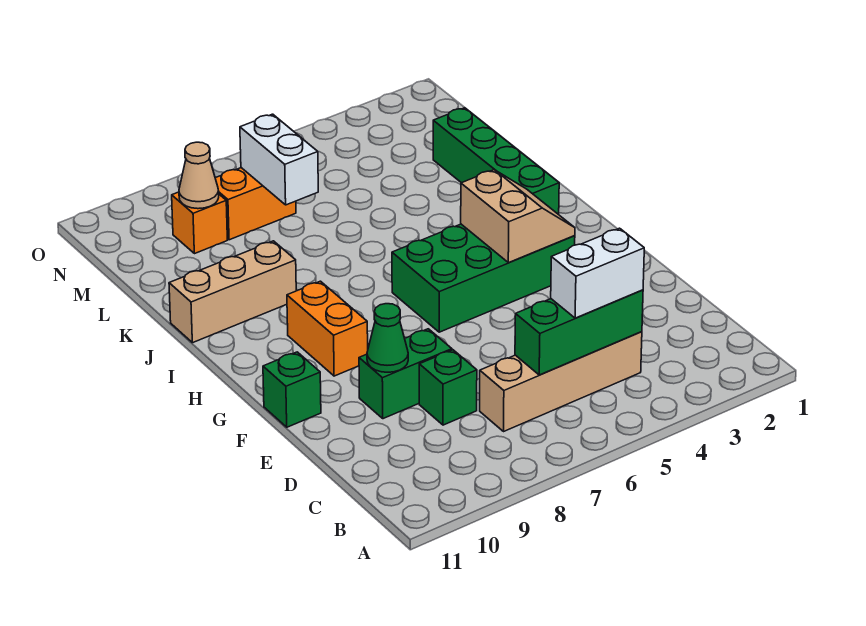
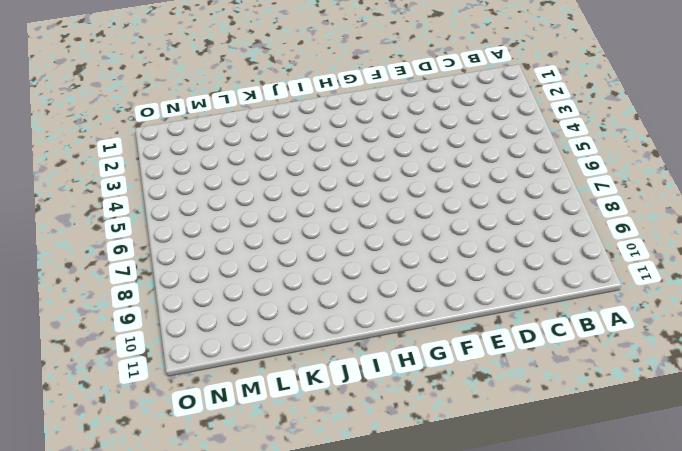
none -> tan brick C4:C7 level 1
none -> green brick D8 level 1
none -> green brick E8:E9 level 1

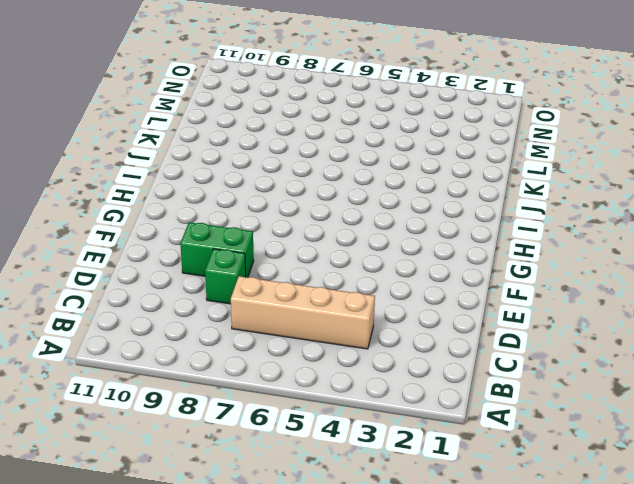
none -> green brick F11 level 1
none -> green brick G3:H6 level 1
none -> orange brick G9:H9 level 1

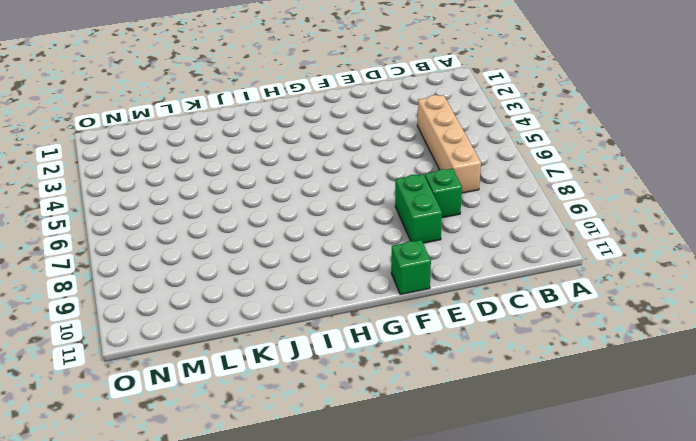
none -> green brick G3:H6 level 1
none -> orange brick G9:H9 level 1
none -> green brick I2:L2 level 1

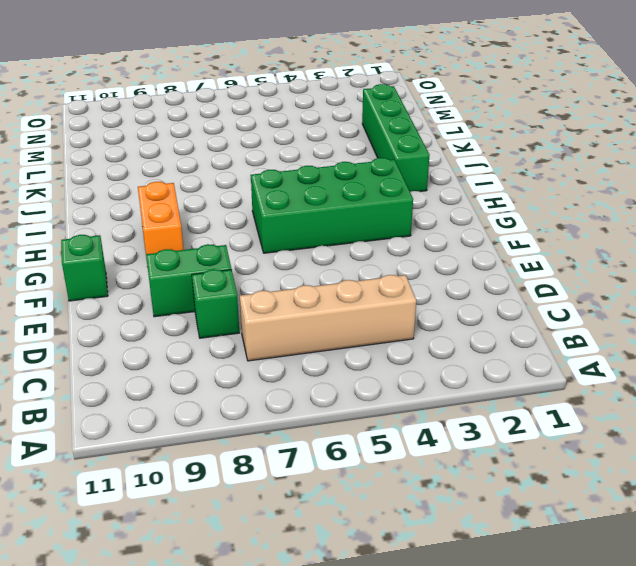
none -> tan brick J9:J11 level 1
none -> orange brick M7:M8 level 1
none -> orange brick M9 level 1

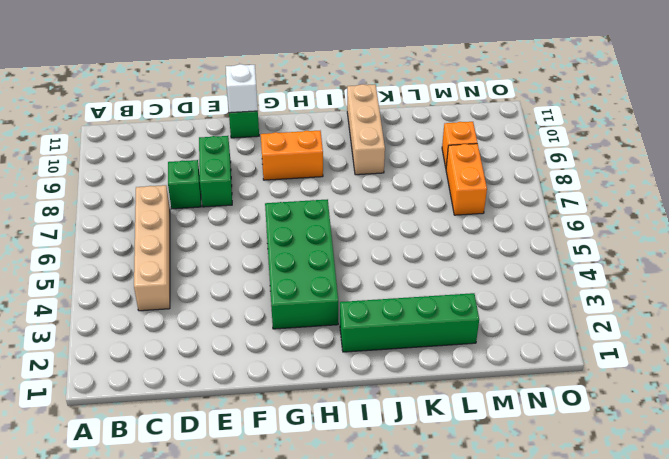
white brick F11 level 2 -> none
none -> green brick C4:C6 level 2
none -> green cone E9 level 2
none -> tan slope G3:H4 level 2 top 4

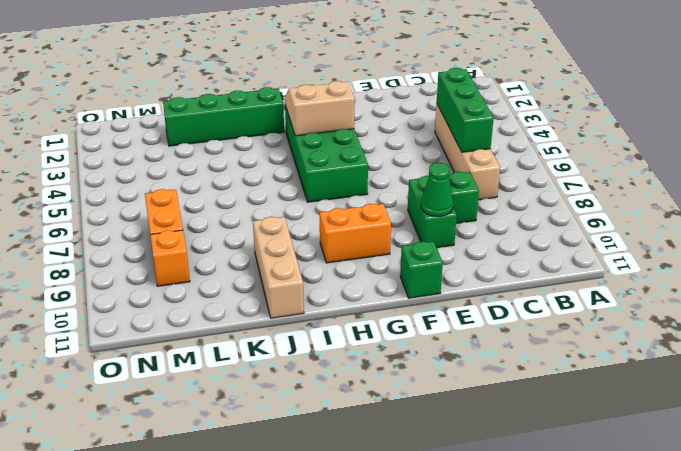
none -> white brick L7:M7 level 2
none -> tan cone M9 level 2
none -> white brick C4:C5 level 3

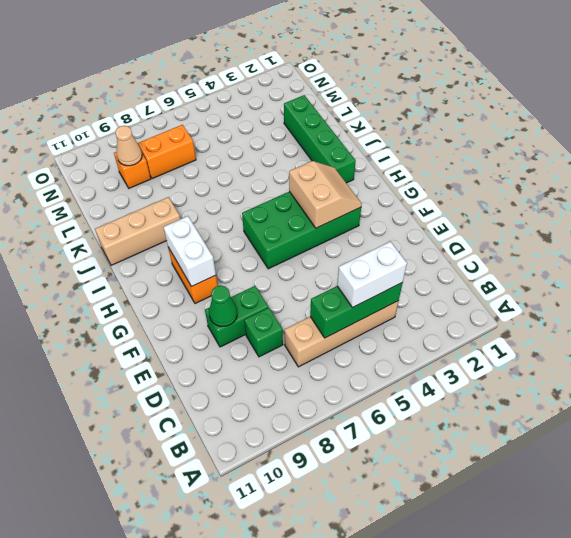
white brick G9:H9 level 2 -> white brick L7:M7 level 2
none -> green brick F11 level 1

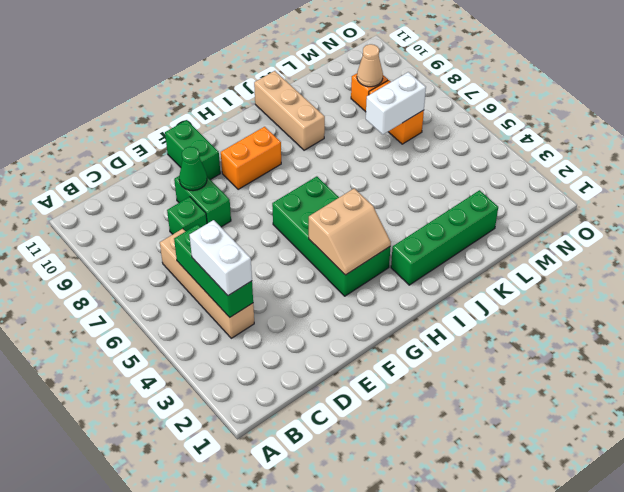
green brick F10:F11 level 1 -> green brick F11 level 1

